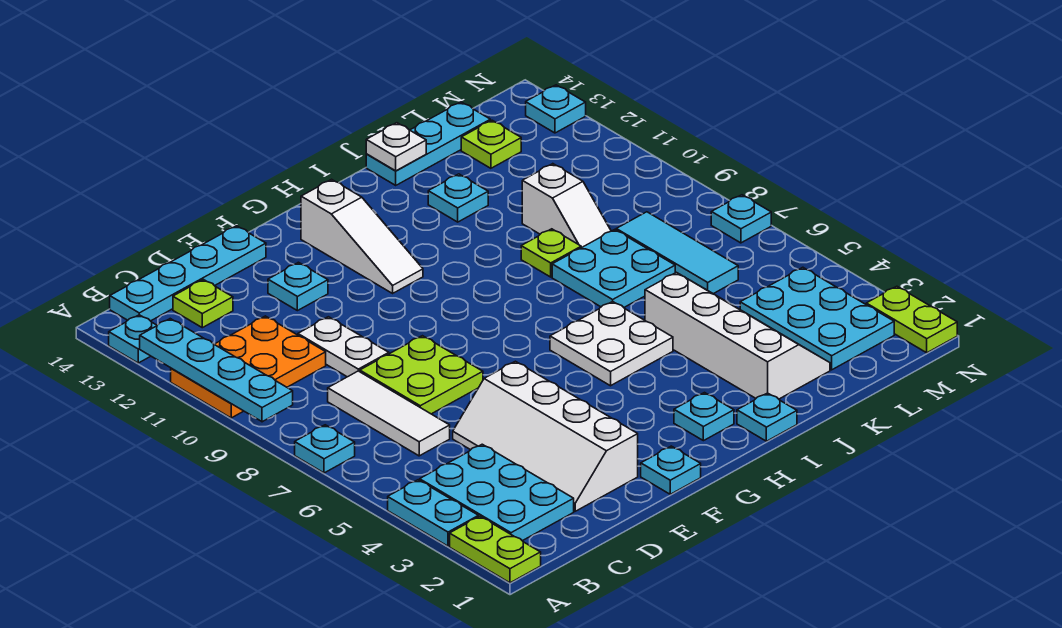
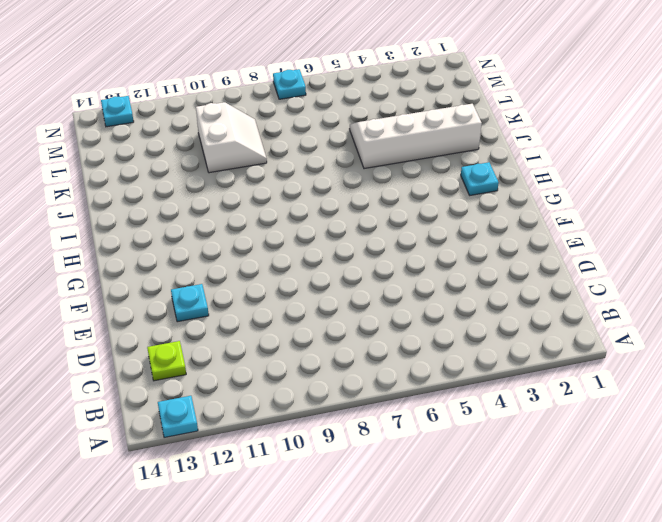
white slope K9:L10 level 1 top 10 -> white slope K9:K10 level 1 top 10
none -> lime plate A1:A2 level 1
none -> cyan plate A3:A4 level 1
none -> cyan plate A7 level 1
none -> orange plate A10:C11 level 1

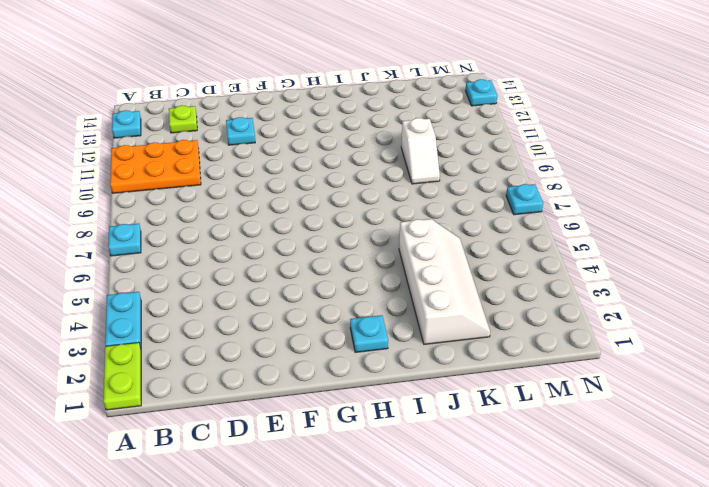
none -> cyan plate B2:C4 level 1
none -> cyan plate B14:E14 level 1
none -> white tile C6:C8 level 1
none -> white slope D2:E5 level 1 top E

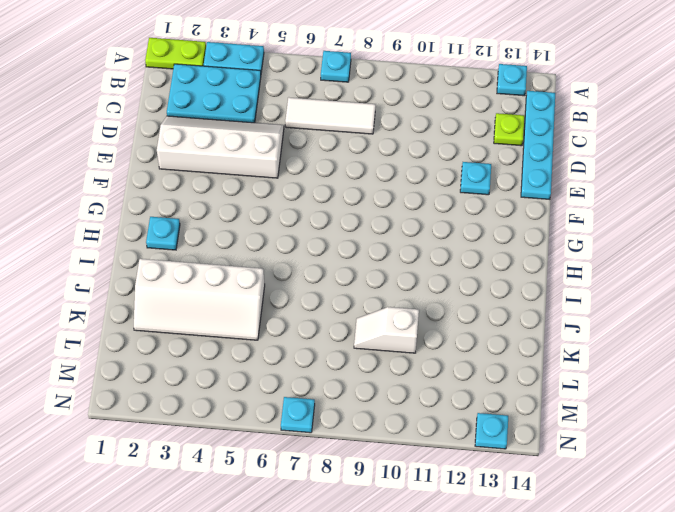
none -> orange plate A10:C11 level 1
none -> lime plate D7:E8 level 1
none -> white plate D9:D10 level 1
none -> cyan plate F1 level 1

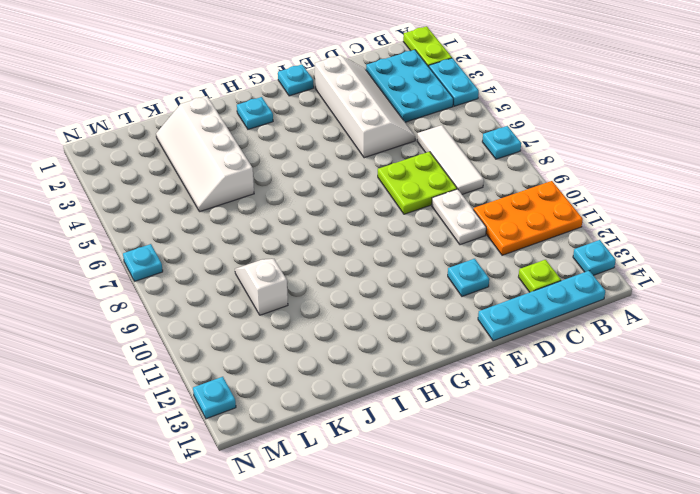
none -> white slope G11:G13 level 1 top 13
none -> white plate H5:I6 level 1
none -> cyan plate I1 level 1
none -> cyan plate J7:K8 level 1

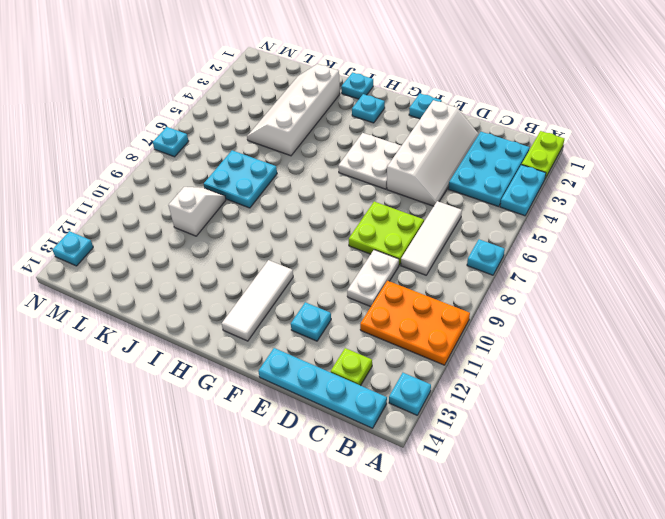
white plate F4:G5 level 1 -> white plate H5:I6 level 1
white tile G11:G13 level 1 -> white slope G11:G13 level 1 top 13
none -> lime plate J9 level 1
none -> cyan plate J12 level 1
none -> cyan plate J14:L14 level 1
none -> cyan plate L2:M4 level 1

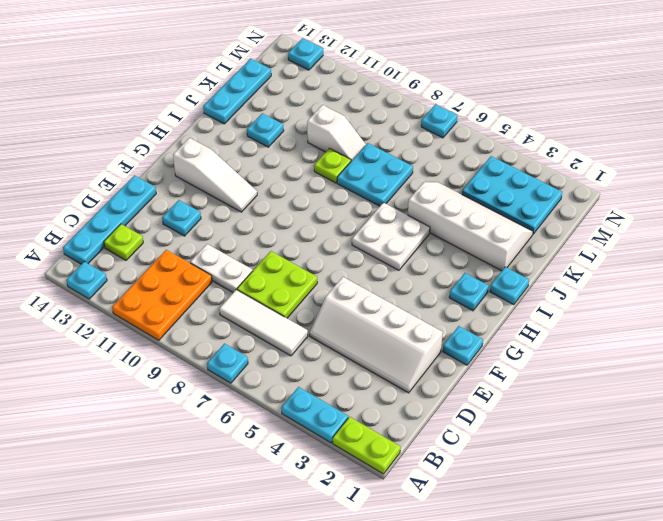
none -> cyan plate B2:C4 level 1
none -> cyan tile L6:L8 level 1
none -> lime plate L13 level 1
none -> lime plate N1:N2 level 1

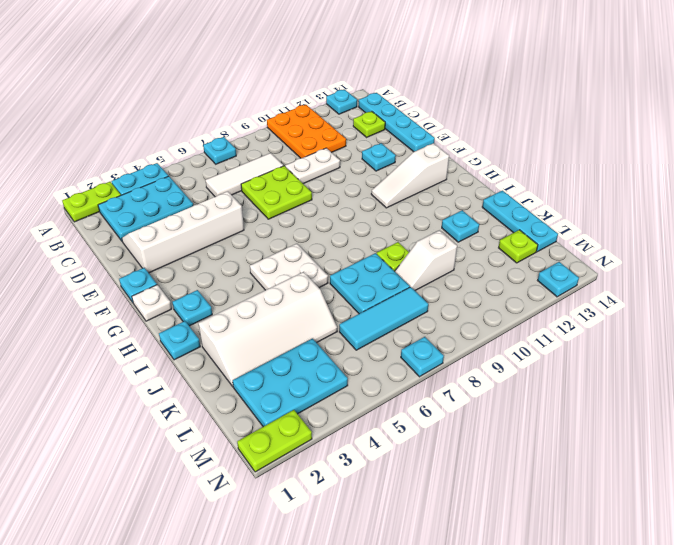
white plate G1 level 1 -> white plate J14 level 2
none -> cyan plate A9:A12 level 2

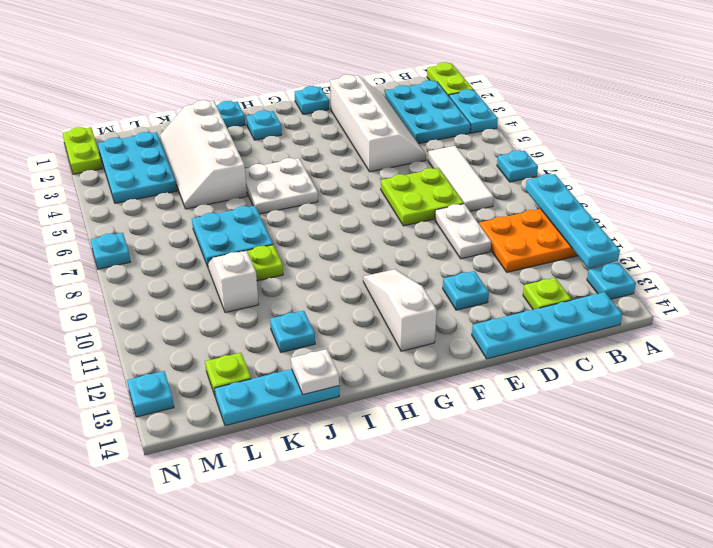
none -> cyan tile L6:L8 level 1

